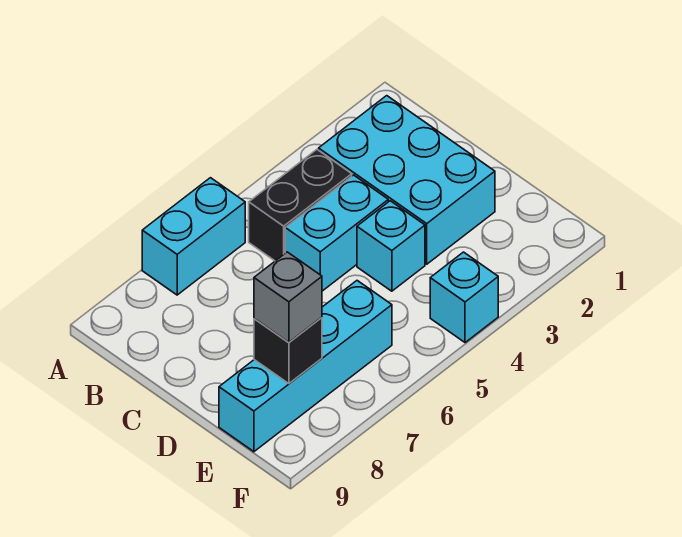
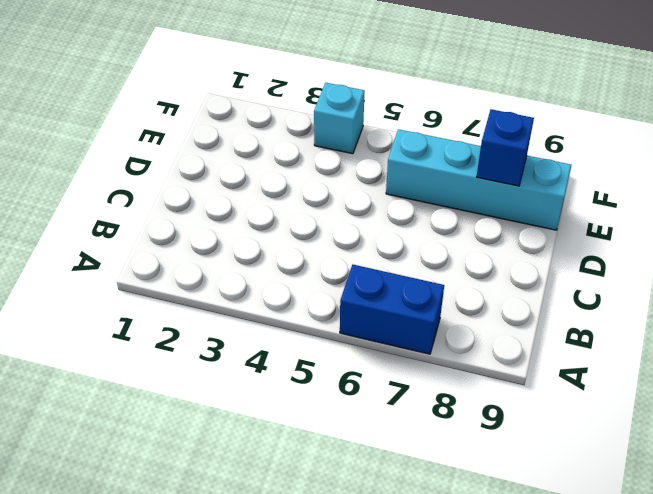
blue brick A6:A7 level 1 -> cyan brick A6:A7 level 1
blue brick E8 level 2 -> black brick E8 level 2
none -> cyan brick B2:D3 level 1
none -> black brick B4:B5 level 1

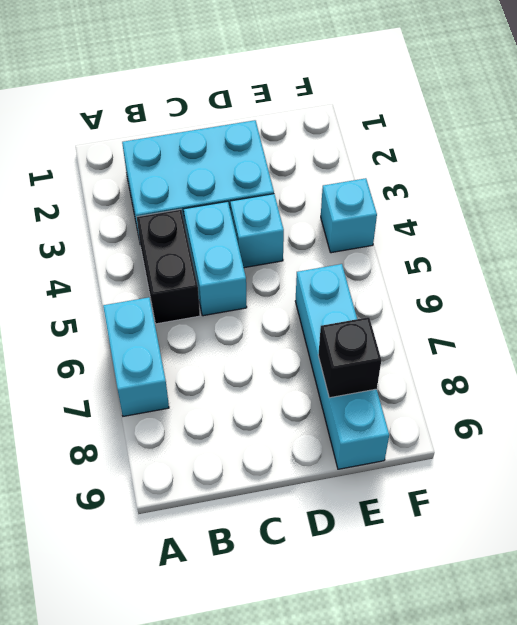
none -> grey brick E8 level 3

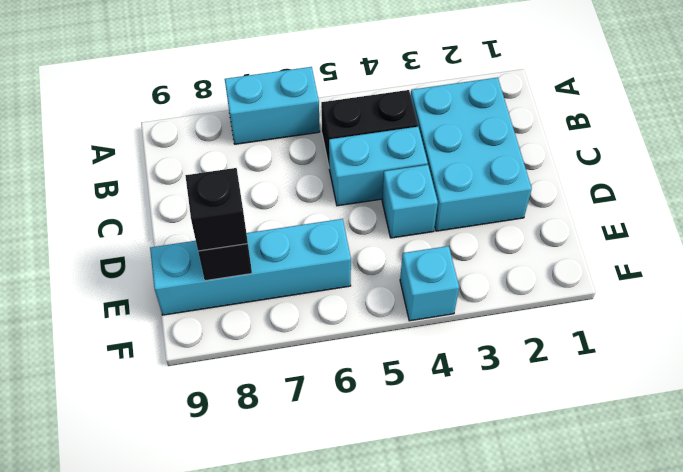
black brick E8 level 3 -> grey brick E8 level 3

